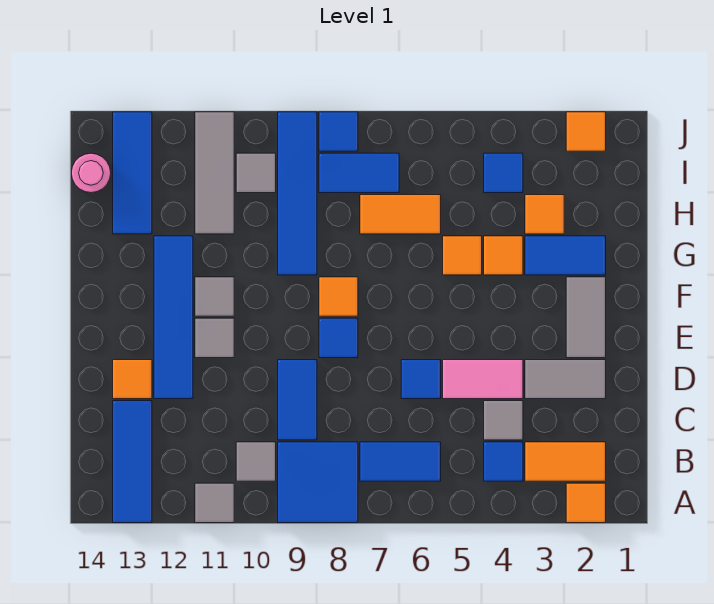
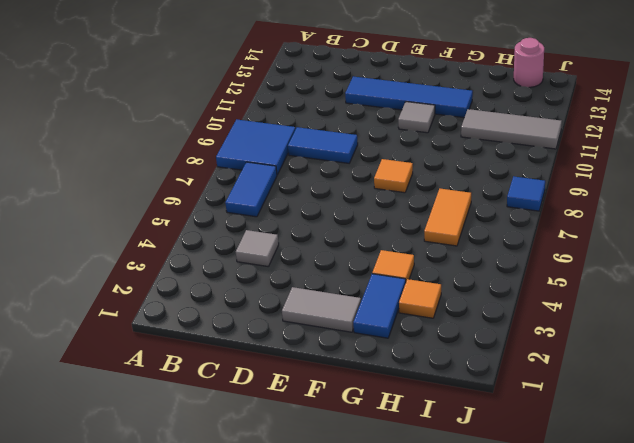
none -> orange tile A2 level 1
none -> grey tile A11 level 1
none -> blue tile A13:C13 level 1
none -> orange tile B2:B3 level 1

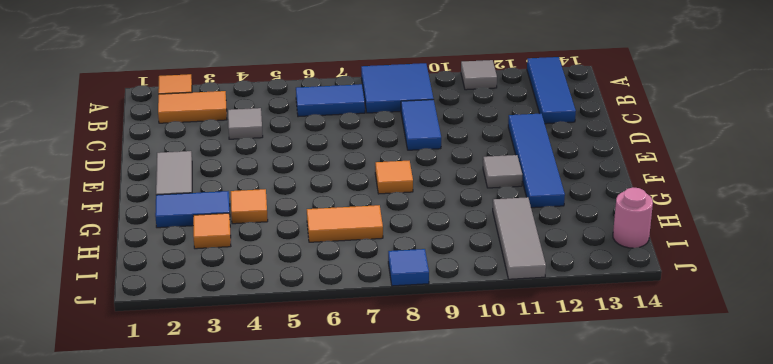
none -> blue tile B4 level 1
none -> grey tile B10 level 1
none -> grey tile D2:D3 level 1
none -> pink tile D4:D5 level 1

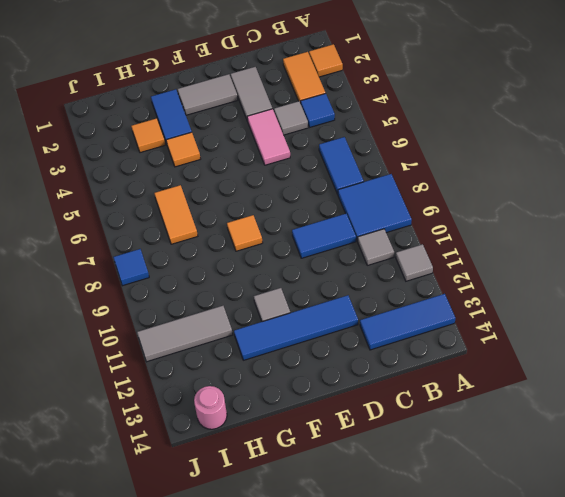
none -> blue tile D6 level 1
none -> orange tile D13 level 1
none -> blue tile E8 level 1
none -> grey tile E11 level 1

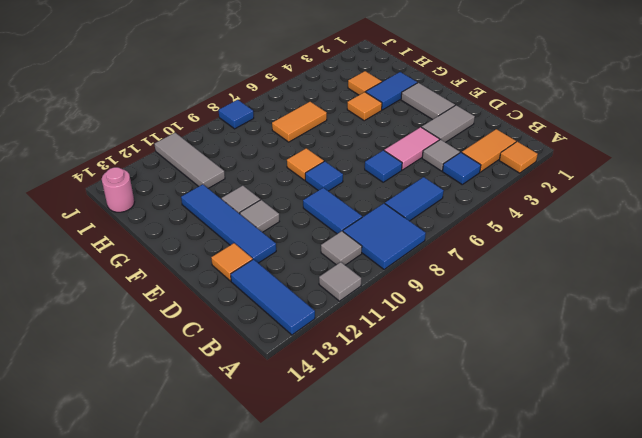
none -> orange tile G5 level 1
none -> blue tile G9:J9 level 1
none -> blue tile H13:J13 level 1
none -> blue tile I4 level 1

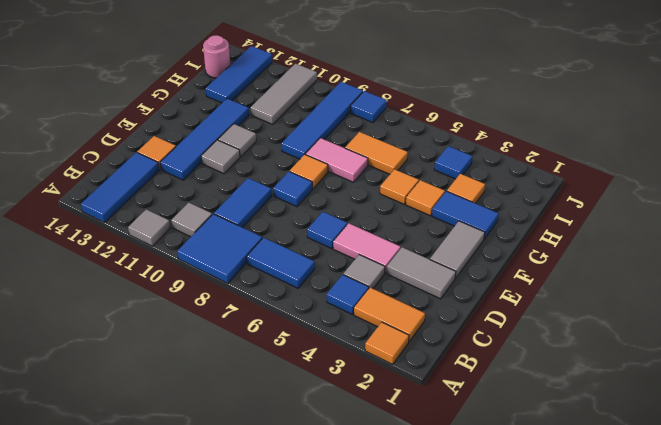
pink tile G7:G8 level 1 -> none
none -> blue tile I7:I8 level 1
none -> grey tile I10 level 1
none -> orange tile J2 level 1

